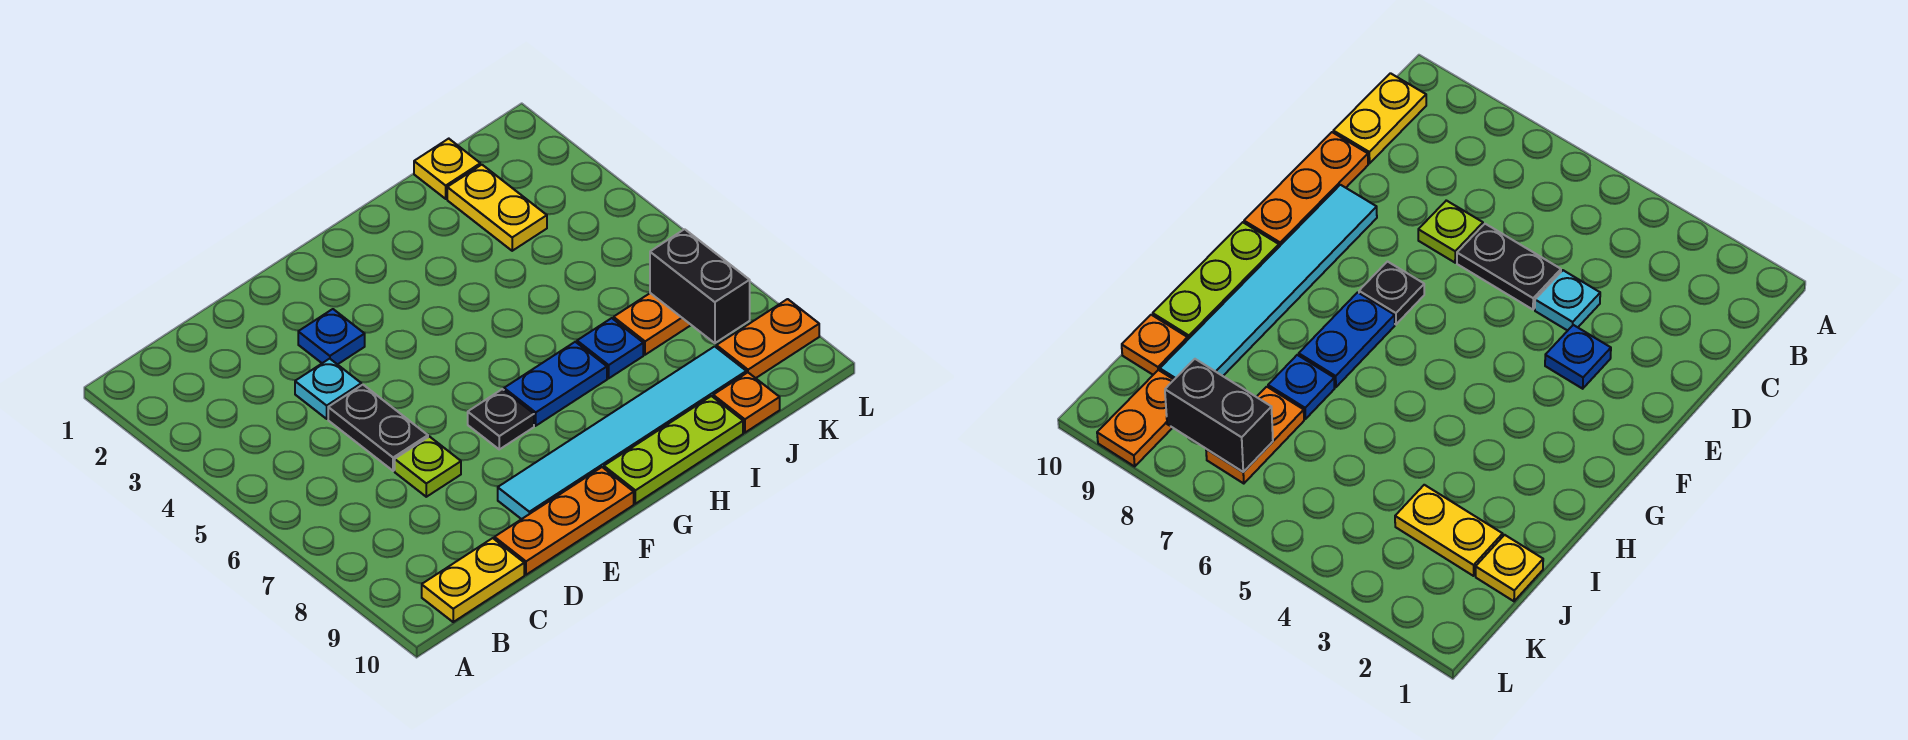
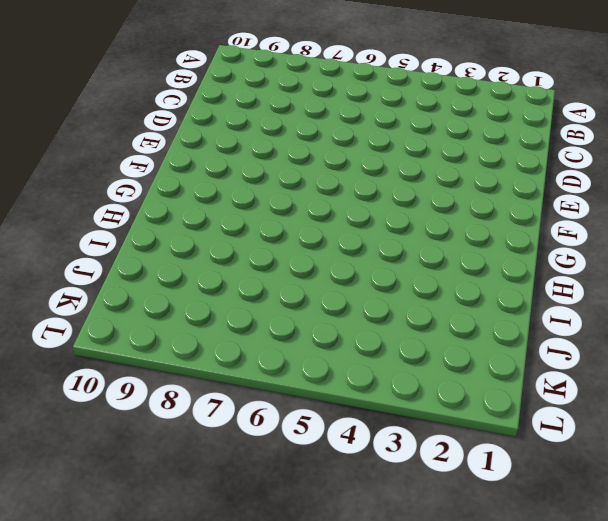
none -> yellow plate B10:C10 level 1
none -> cyan plate D4 level 1
none -> black plate D5:D6 level 1

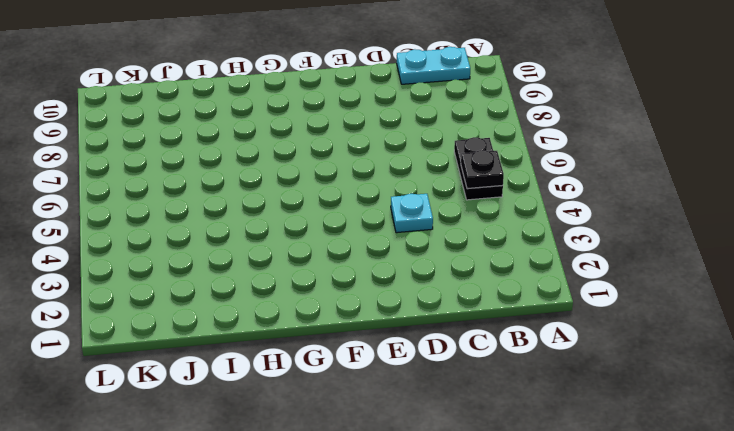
black plate B5:B6 level 1 -> black plate D5:D6 level 1
black plate B5 level 2 -> black plate F7 level 1
cyan plate B10:C10 level 1 -> yellow plate B10:C10 level 1
none -> lime plate D7 level 1
none -> orange plate D10:F10 level 1
none -> blue plate E3 level 1

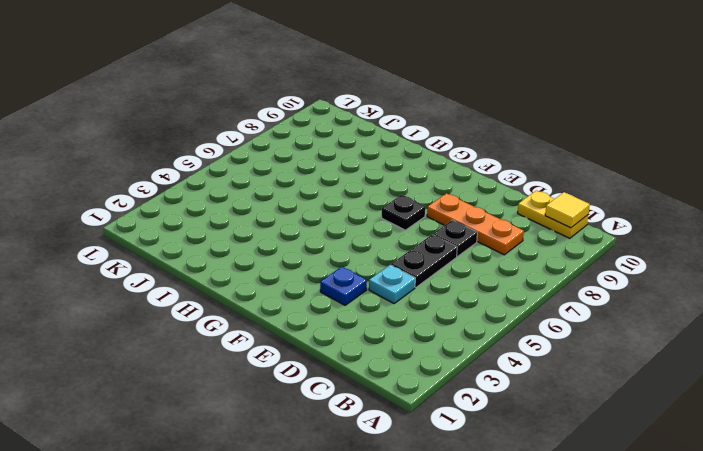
yellow tile B10 level 2 -> none
orange plate C8:E8 level 1 -> orange plate D10:F10 level 1
black plate D7 level 1 -> lime plate D7 level 1
none -> cyan tile E9:J9 level 1
none -> blue plate G7:H7 level 1
none -> lime plate G10:I10 level 1

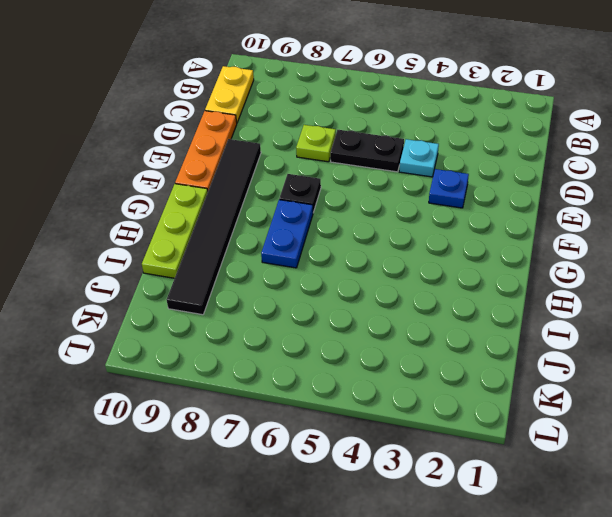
black tile E9:J9 level 1 -> cyan tile E9:J9 level 1
none -> blue plate I7 level 1
none -> yellow plate J1 level 1
none -> yellow plate J2:J3 level 1

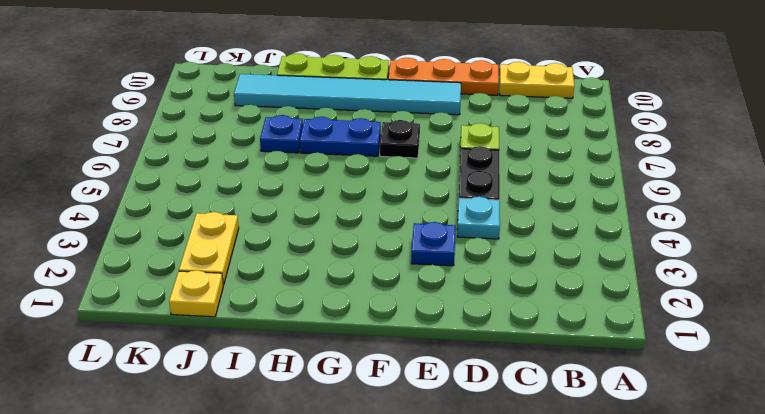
none -> orange plate J7:K7 level 1
none -> orange plate J10 level 1
none -> orange plate K9:L9 level 1

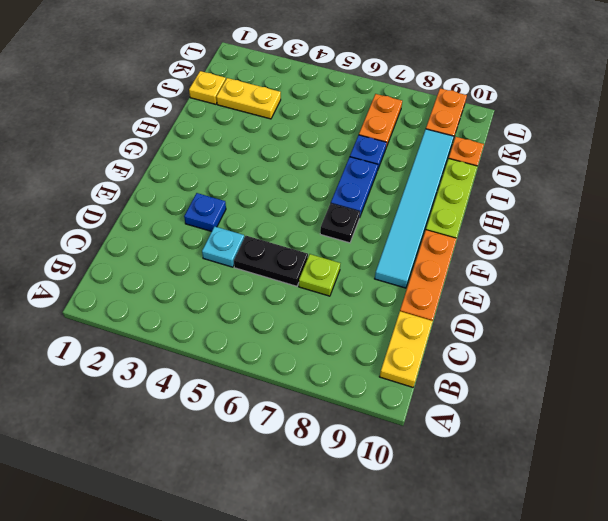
none -> black brick K7:K8 level 2

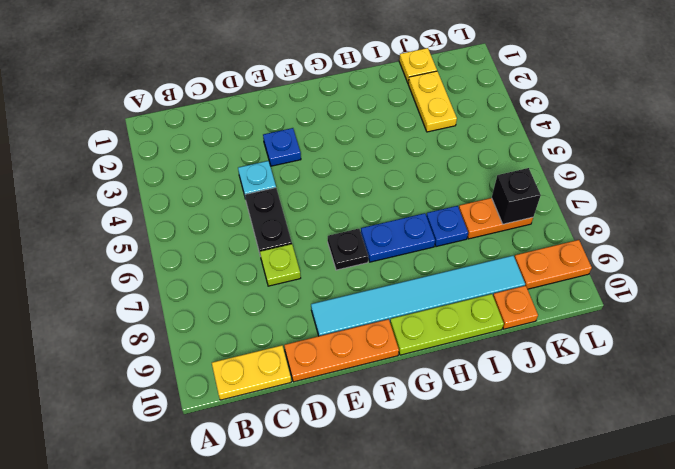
black brick K7 level 2 -> black brick K7:K8 level 2

